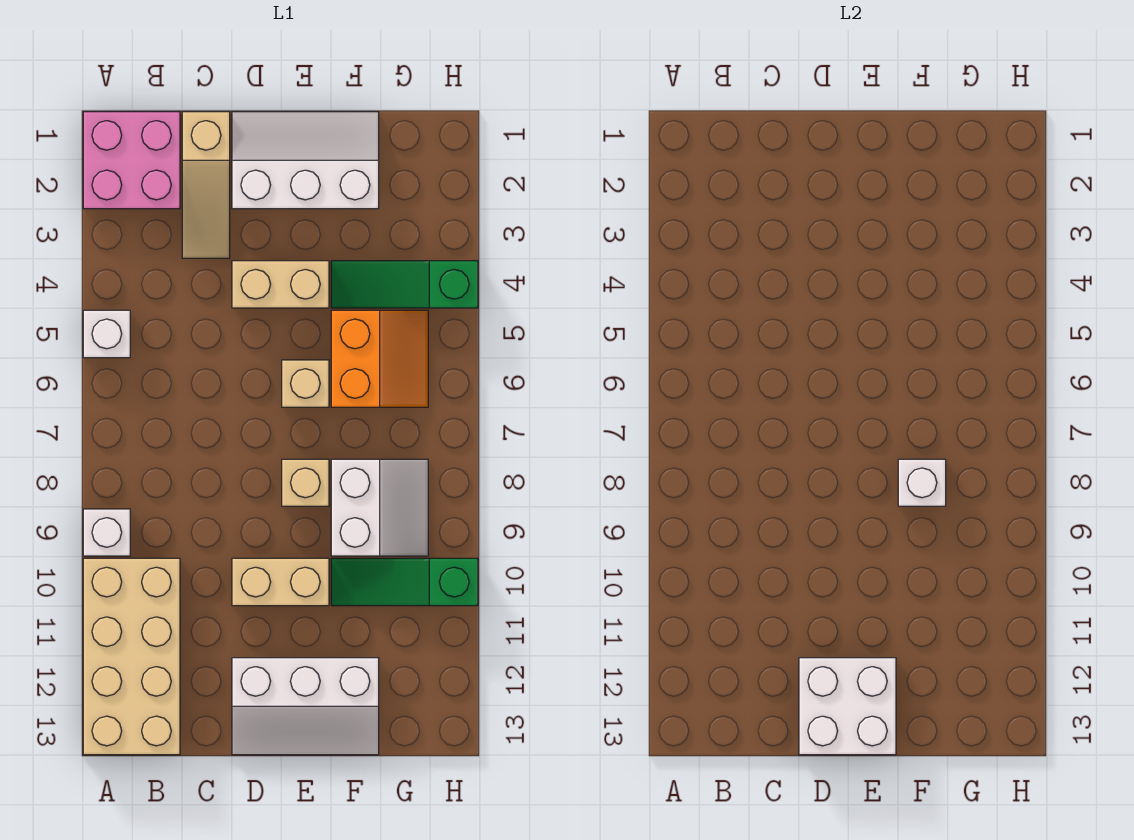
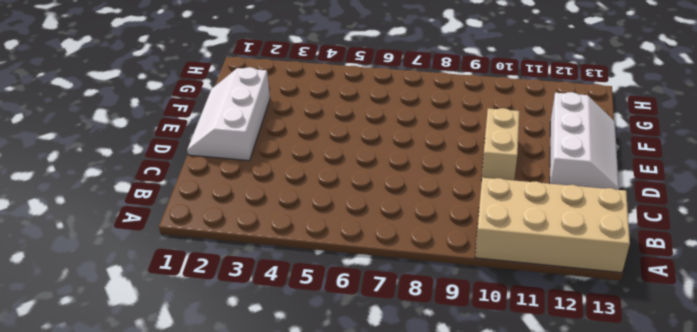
none -> pink brick A1:B2 level 1
none -> white brick A5 level 1
none -> white brick A9 level 1

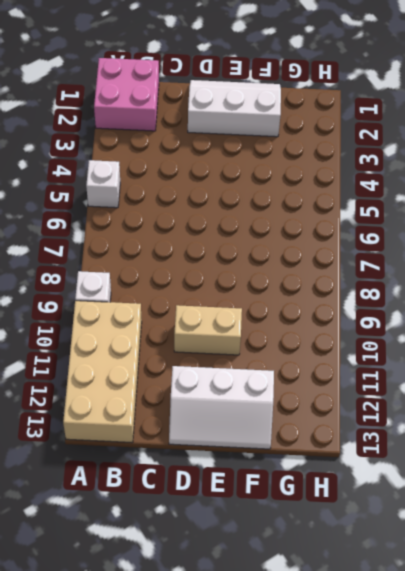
none -> tan slope C1:C3 level 1 top 1
none -> tan brick D4:E4 level 1
none -> tan brick E6 level 1

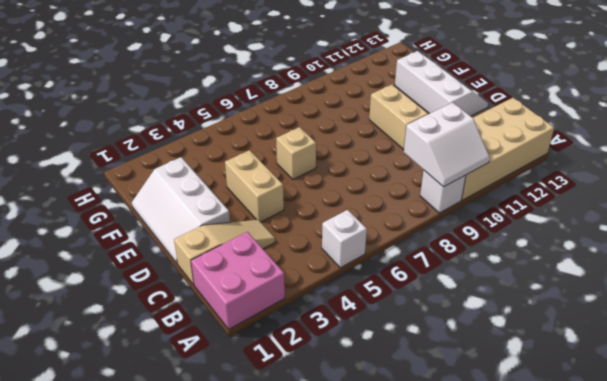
white slope A9:B10 level 2 top B -> white slope F8:G9 level 1 top F
none -> tan brick E8 level 1
none -> green slope F4:H4 level 1 top H
none -> orange slope F5:G6 level 1 top F

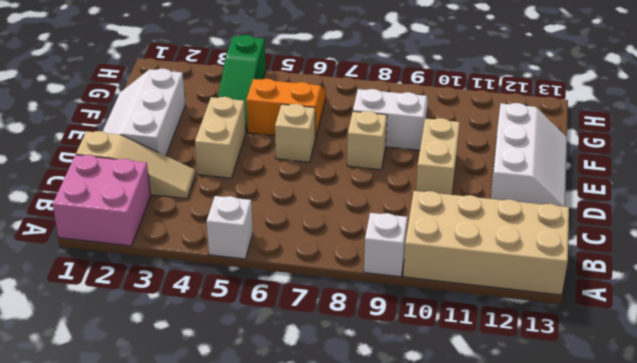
none -> green slope F10:H10 level 1 top H
none -> white brick D12:E13 level 2
none -> white brick F8 level 2

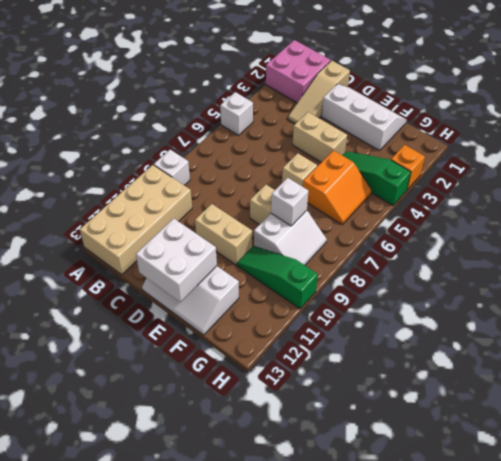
orange brick H3 level 1 -> none

